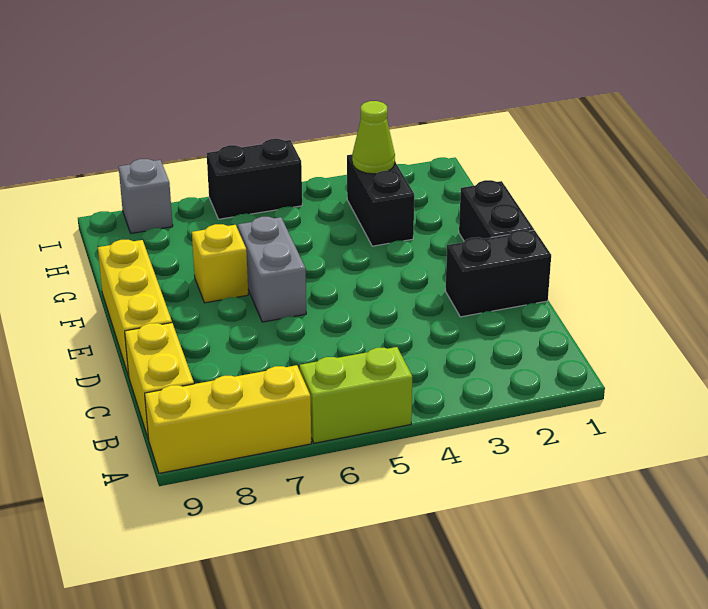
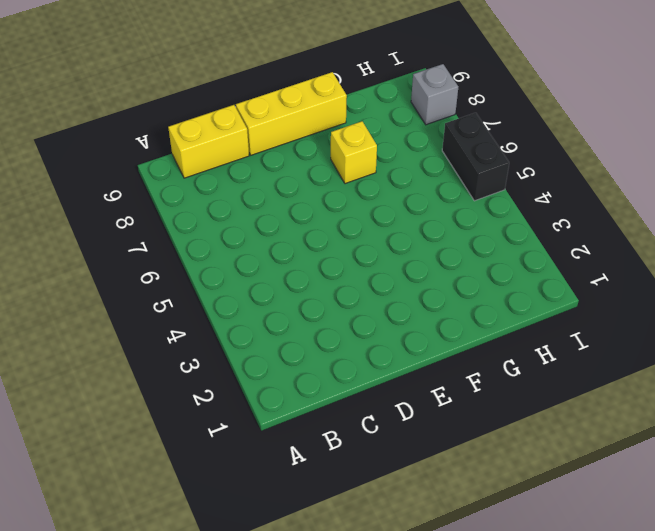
none -> lime brick A5:A6 level 1
none -> yellow brick A7:A9 level 1
none -> black brick D1:D2 level 1

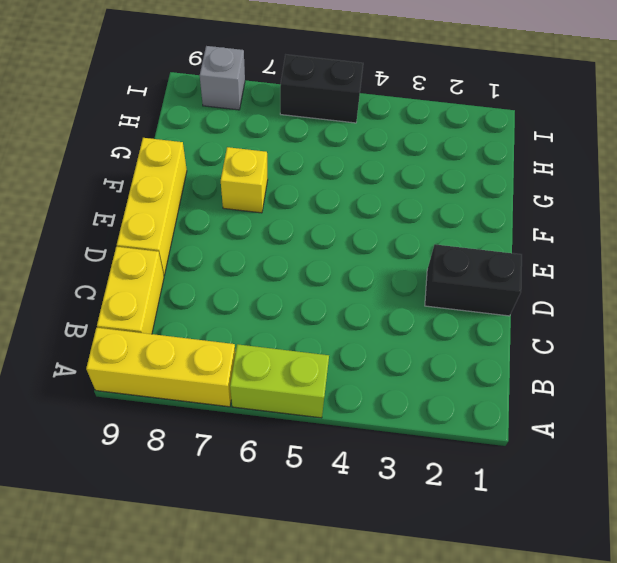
none -> black brick E1:F1 level 1
none -> grey brick E6:F6 level 1
none -> black brick G3:H3 level 1

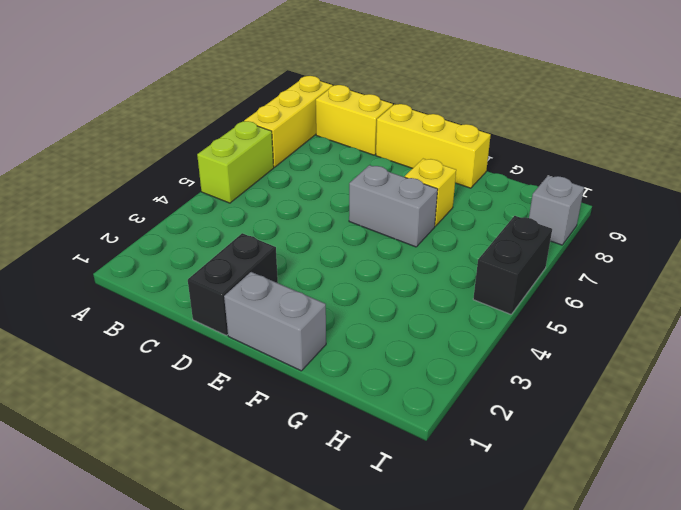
grey brick E1:F1 level 1 -> black brick E1:F1 level 1
none -> black brick G3:H3 level 1
none -> lime cone H3 level 2

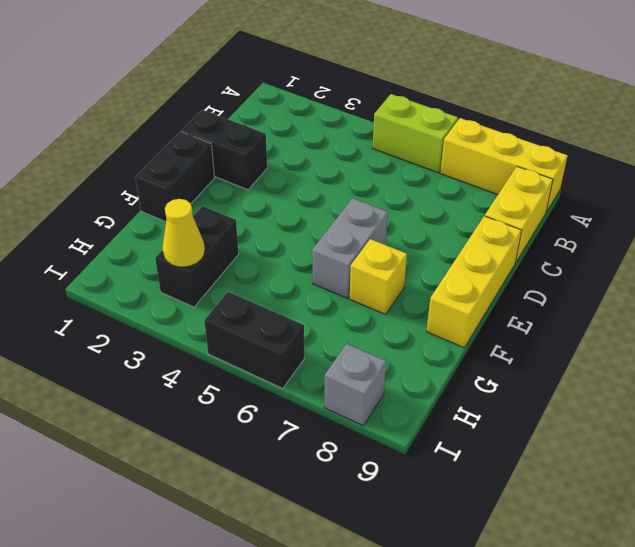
yellow cone H3 level 2 -> lime cone H3 level 2

